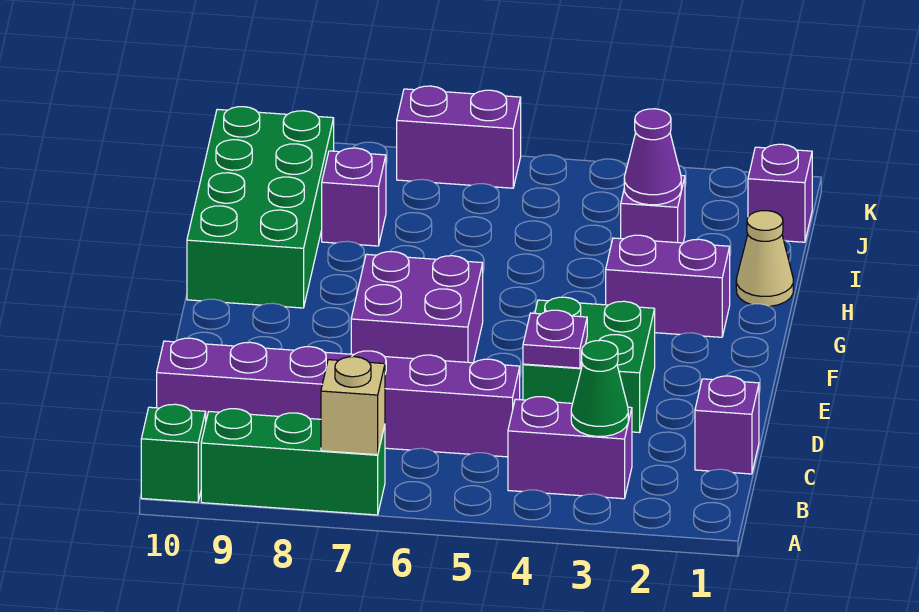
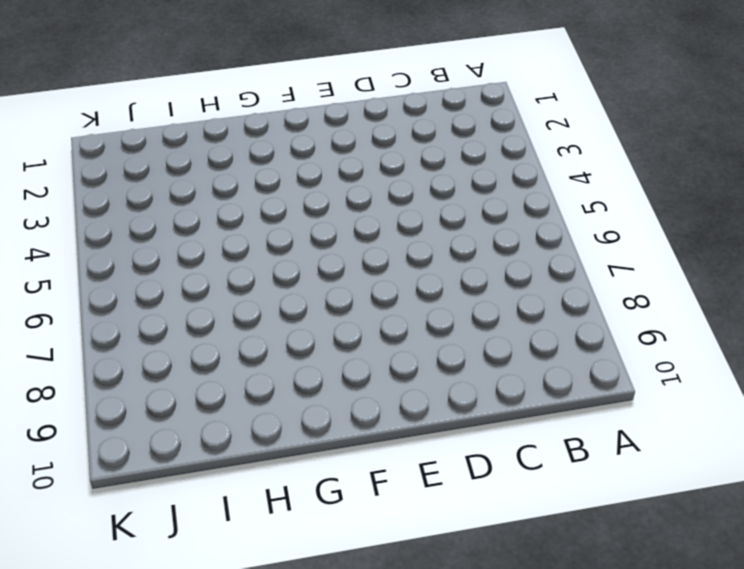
none -> green brick A7:A9 level 1
none -> green brick A10 level 1
none -> purple brick B3:B4 level 1

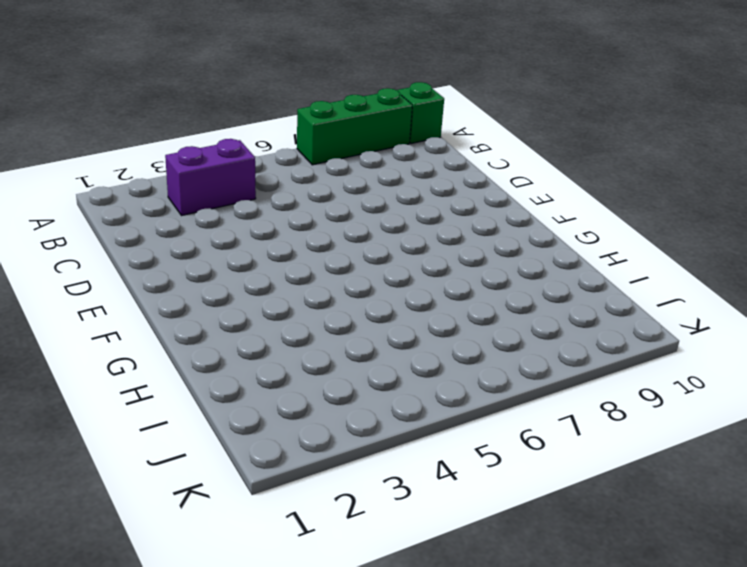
none -> purple brick C1 level 1
none -> purple brick C5:C10 level 1
none -> green brick D3:E4 level 1

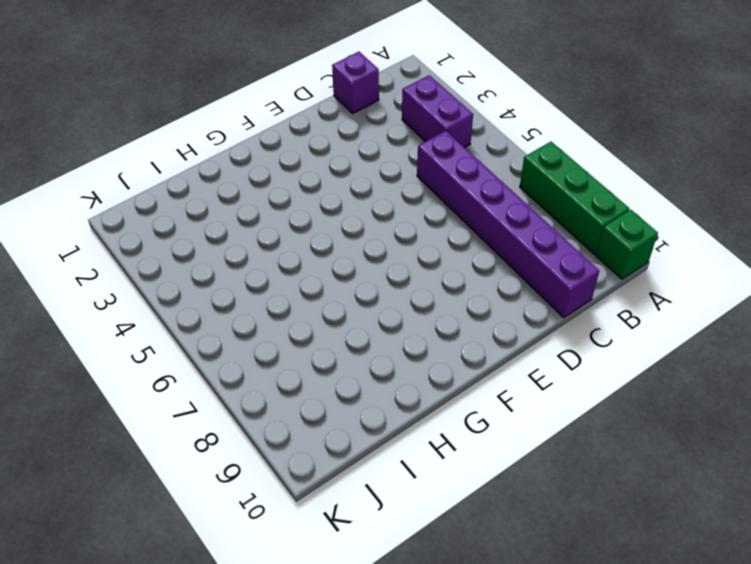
none -> green brick D3:E4 level 1
none -> purple brick E6:F7 level 1
none -> purple brick G2:G3 level 1

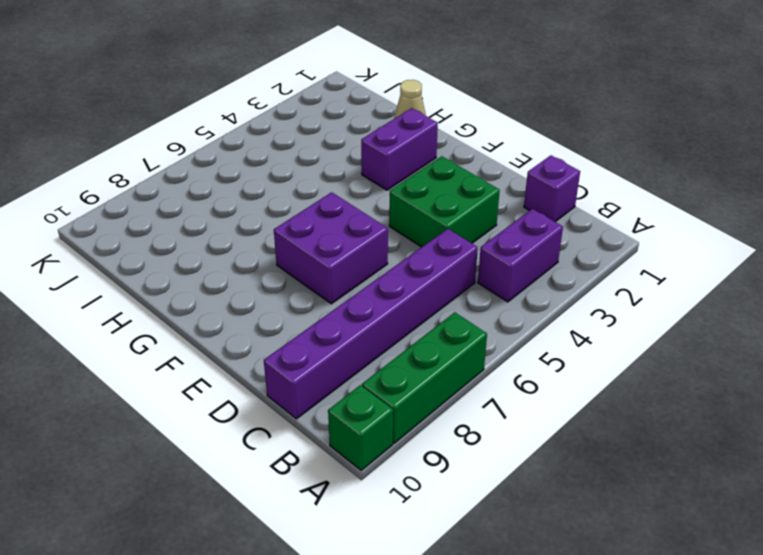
none -> green brick G9:J10 level 1
none -> purple brick I3 level 1
none -> purple brick I8 level 1

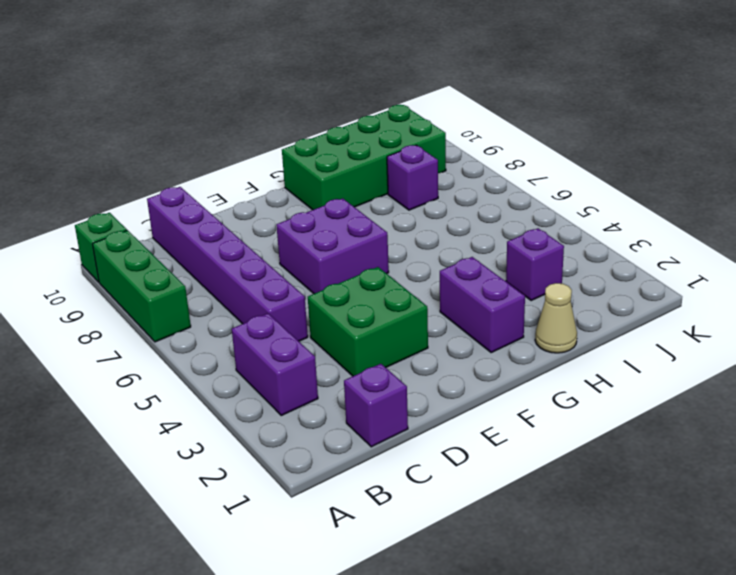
none -> purple brick J1 level 1
none -> purple brick K6:K7 level 1
none -> tan brick A7 level 2

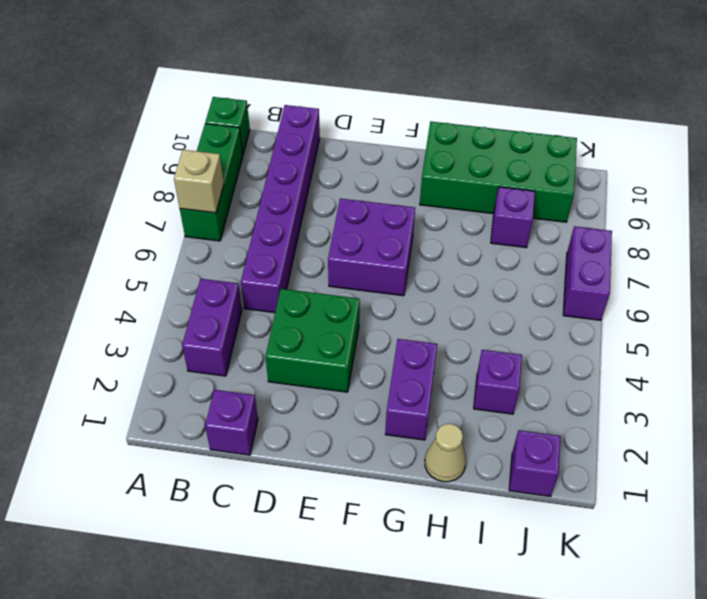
none -> green cone B3 level 2
none -> purple plate D4 level 2
none -> purple cone I3 level 2

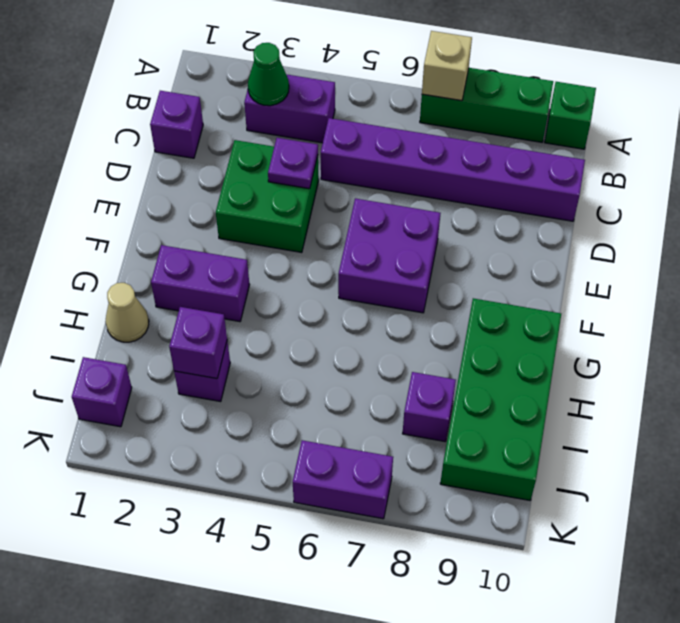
purple brick I3 level 2 -> purple cone I3 level 2

